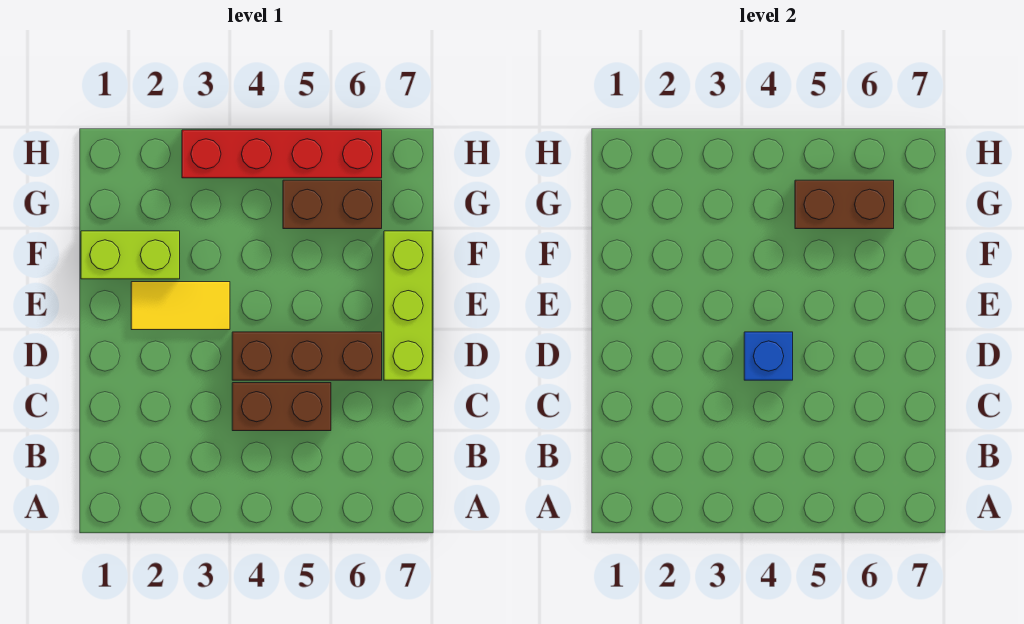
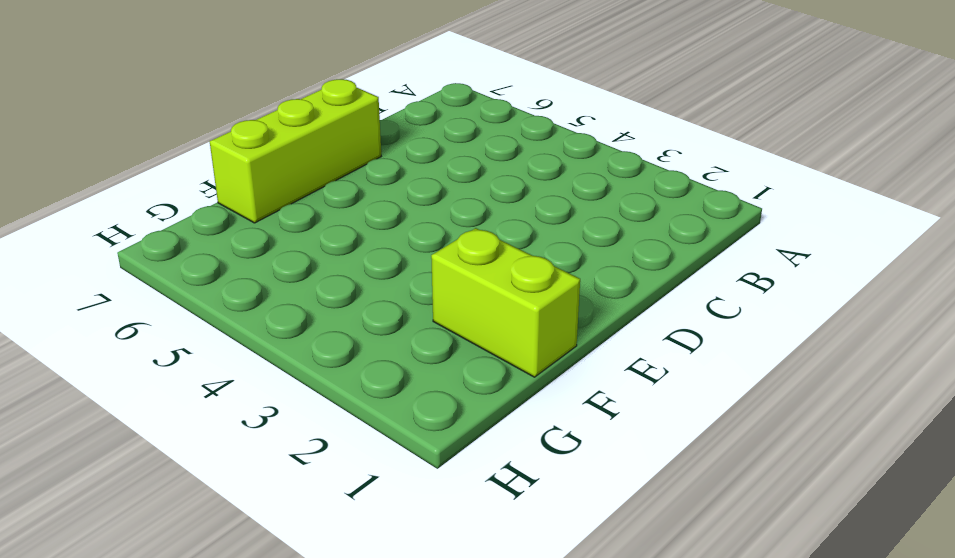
none -> brown brick C4:C5 level 1
none -> brown brick D4:D6 level 1

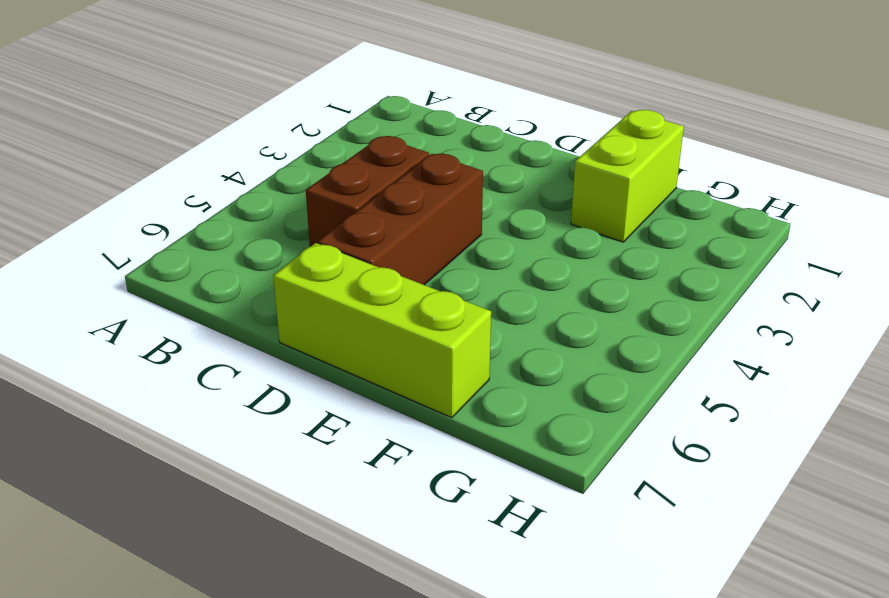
none -> yellow tile E2:E3 level 1
none -> brown brick G5:G6 level 1

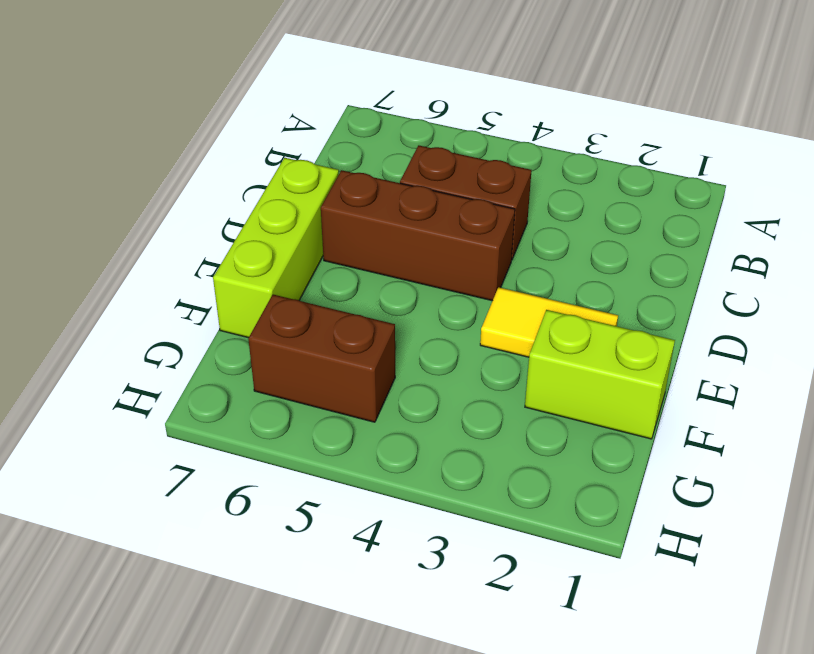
none -> red brick H3:H6 level 1
none -> blue brick D4 level 2

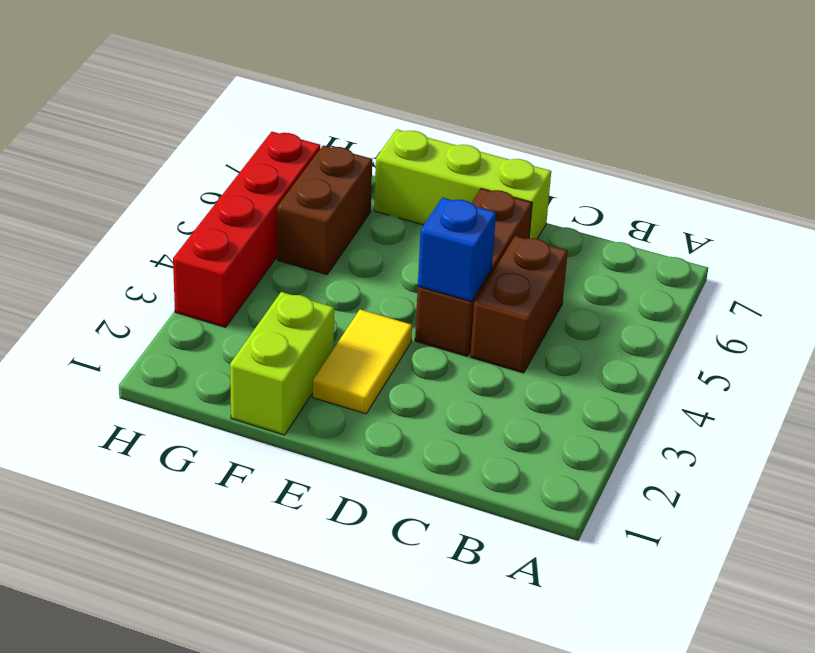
none -> brown brick G5:G6 level 2

